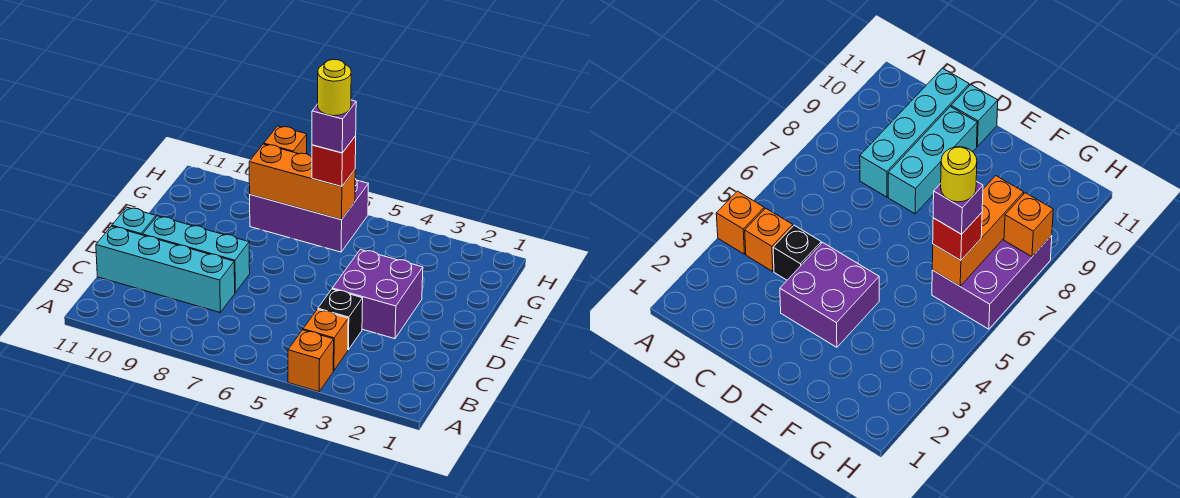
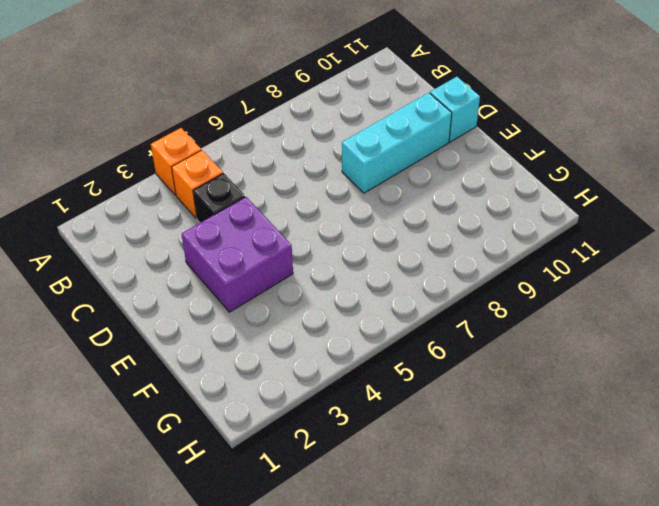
none -> cyan brick C8:C11 level 1
none -> purple brick G6:H8 level 1
none -> orange brick G6:G8 level 2

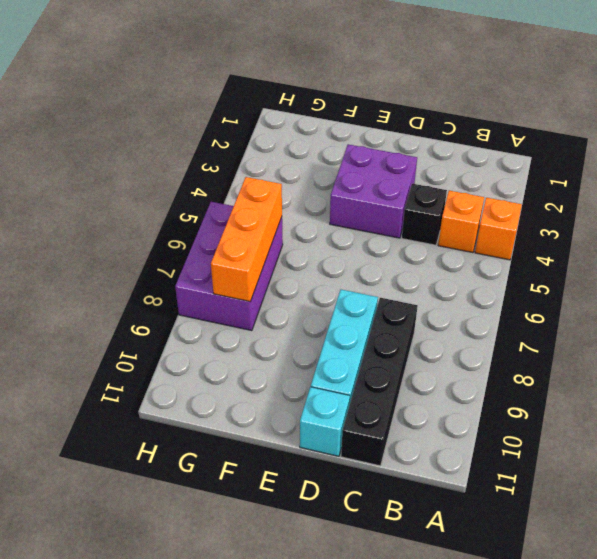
black brick C8:C11 level 1 -> cyan brick C8:C11 level 1
none -> orange brick H8 level 2
none -> red brick G6 level 3
none -> purple brick G6 level 4

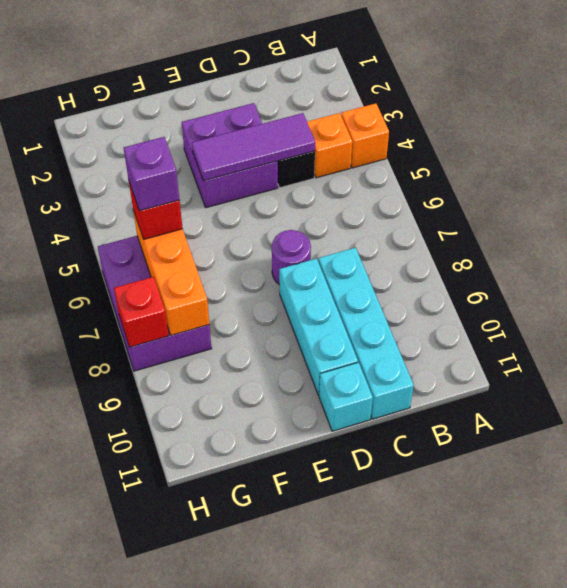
purple tile C4:E4 level 2 -> none
purple round brick D7 level 1 -> none
red brick H8 level 2 -> orange brick H8 level 2
none -> yellow round brick G6 level 5

